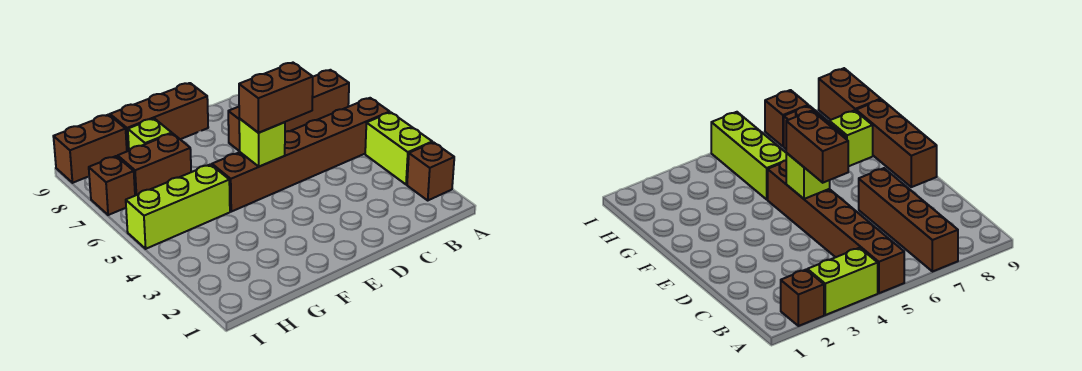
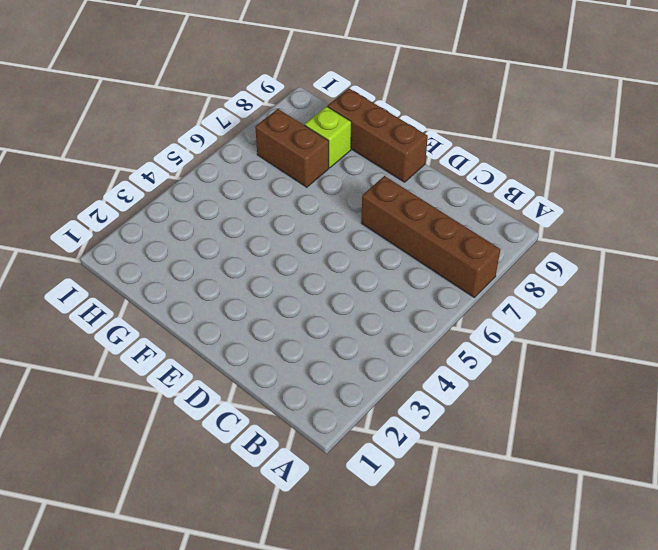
none -> brown brick A2 level 1
none -> lime brick A3:A4 level 1
none -> brown brick A5:F5 level 1

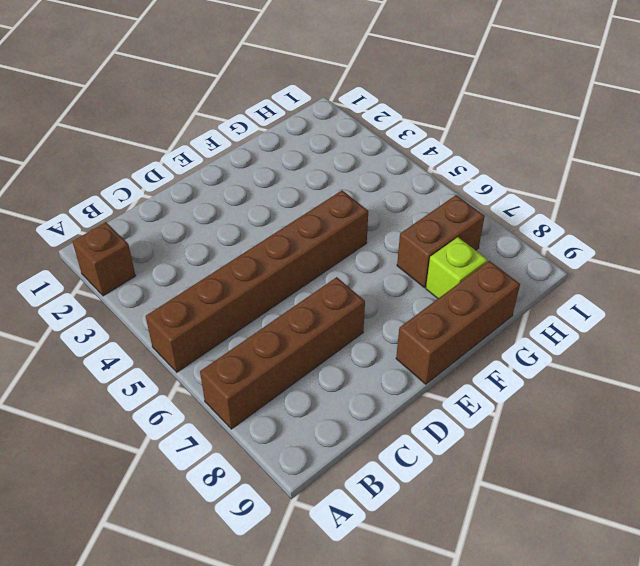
none -> lime brick A3:A4 level 1
none -> lime brick G5:I5 level 1
none -> brown brick H9:I9 level 1

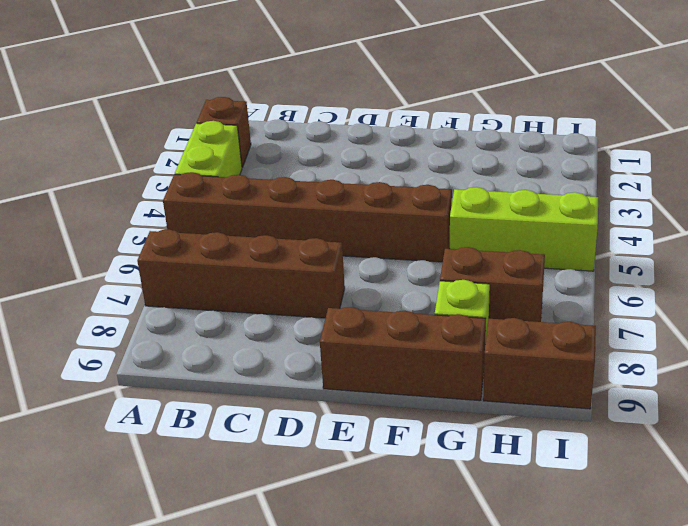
none -> brown brick I7 level 1
none -> lime brick E5 level 2
none -> brown brick D5:E5 level 3

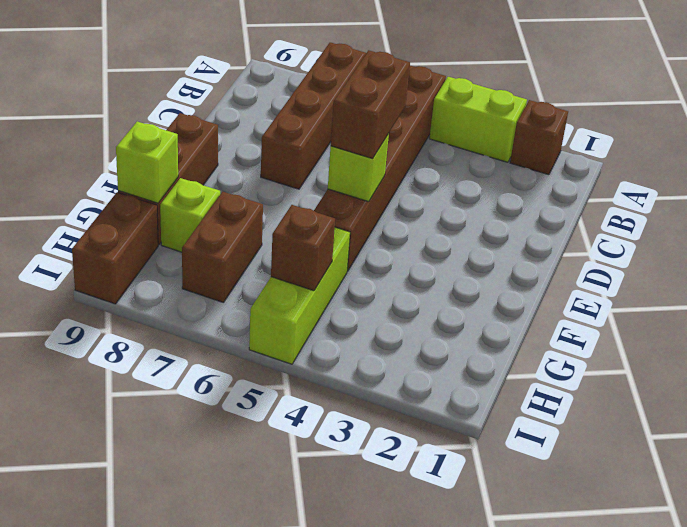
lime brick G9 level 2 -> none
brown brick H5 level 2 -> brown brick I7 level 1

